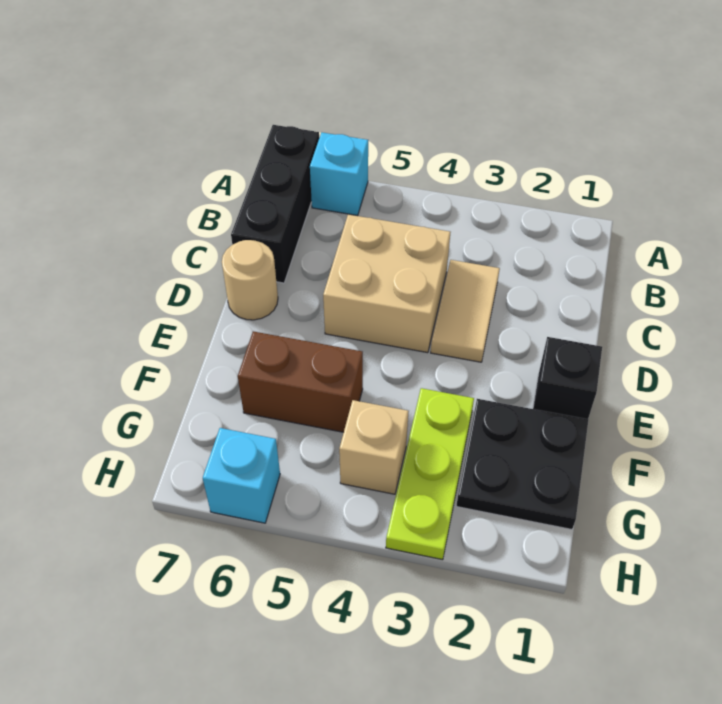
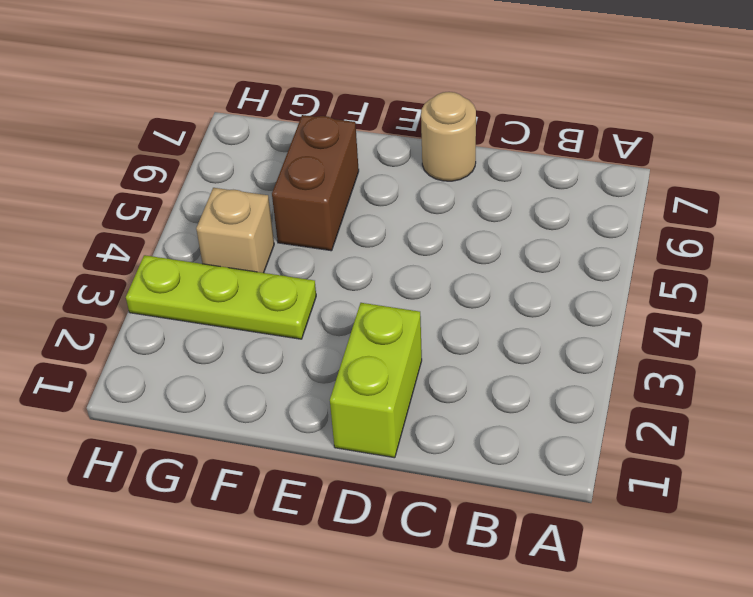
lime brick D1:D2 level 1 -> none
none -> cyan brick A6 level 1
none -> black brick A7:C7 level 1

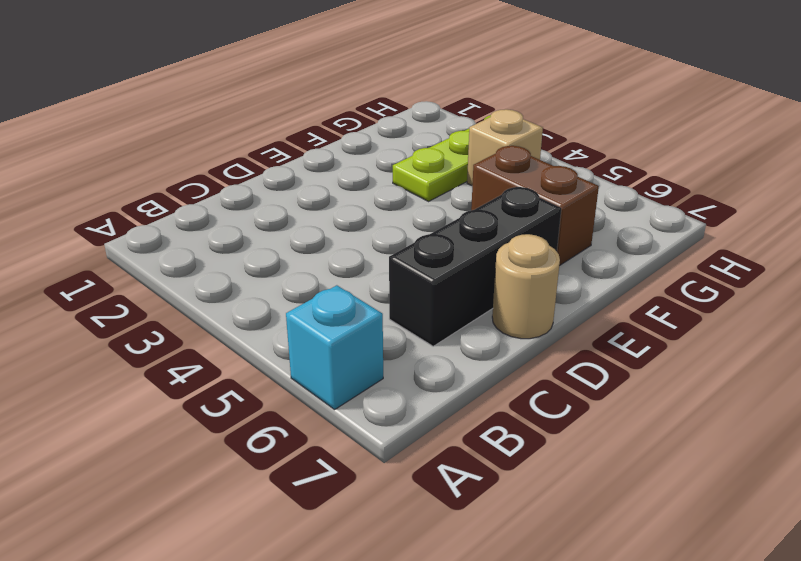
black brick C6:E6 level 1 -> black brick A7:C7 level 1
none -> tan tile C3:D3 level 1
none -> tan brick C4:D5 level 1

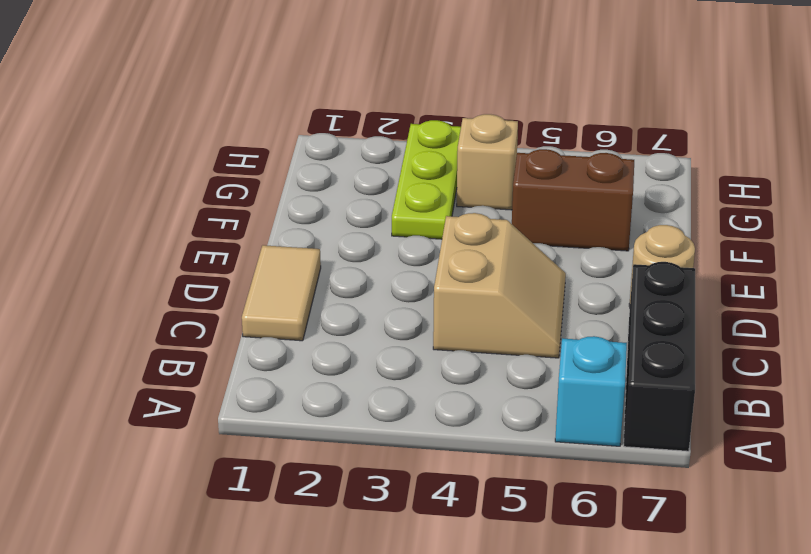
tan tile C1:D1 level 1 -> tan tile C3:D3 level 1
tan slope C4:D5 level 1 top 4 -> tan brick C4:D5 level 1
none -> black brick E1 level 1
none -> black plate F1:G2 level 1

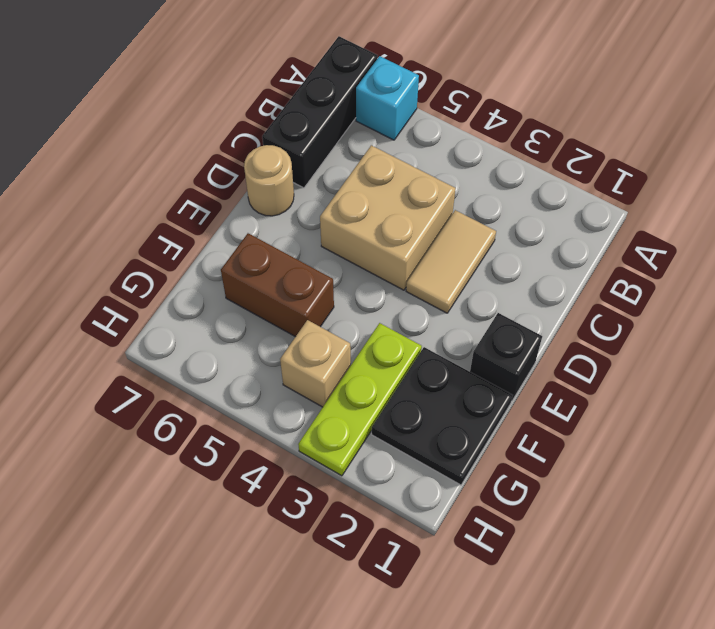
none -> cyan brick H6 level 1

